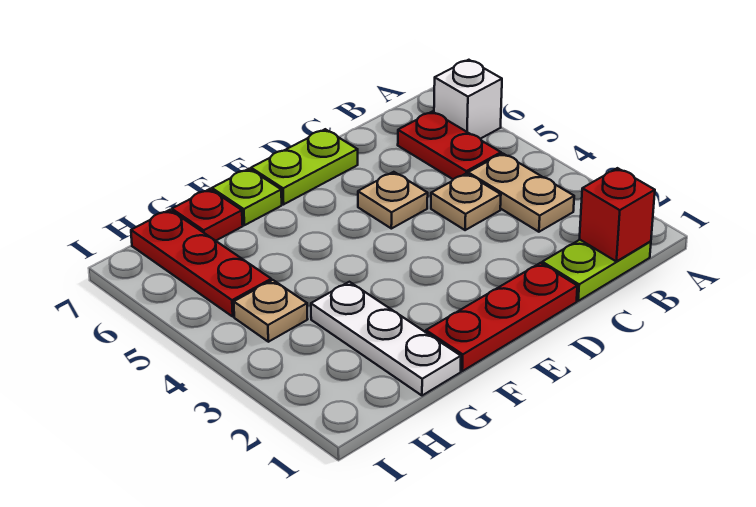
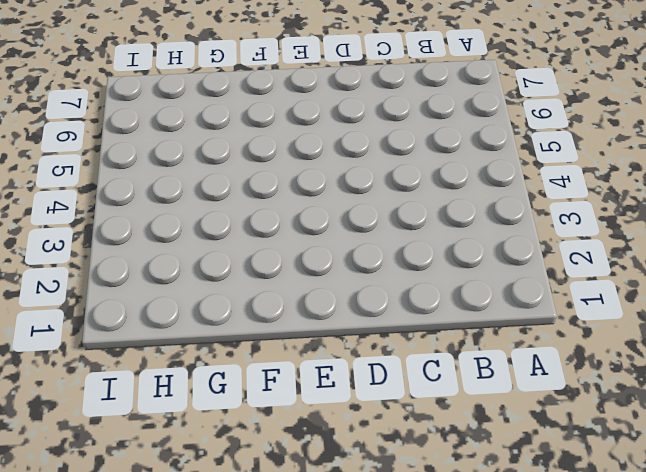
none -> white brick A6 level 1
none -> lime plate B1:C1 level 1
none -> tan plate B3:B4 level 1

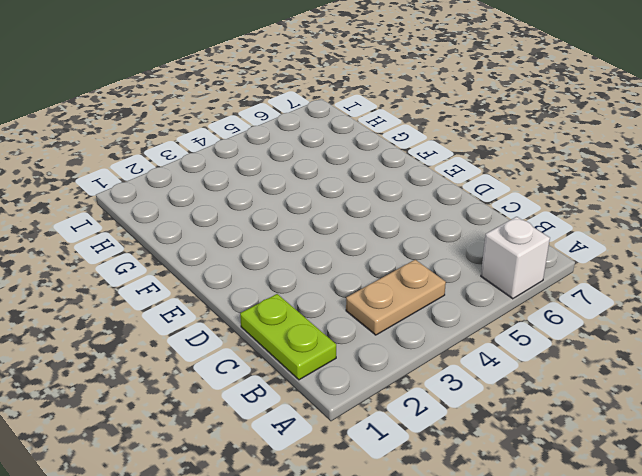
none -> red plate B5:B6 level 1
none -> tan plate C4 level 1
none -> red plate D1:F1 level 1

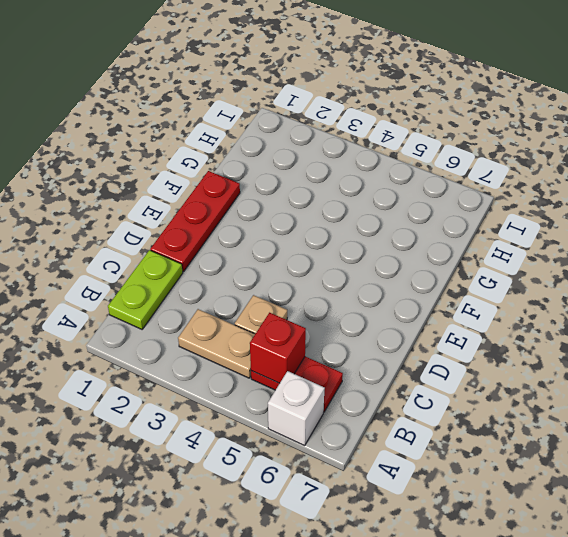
red brick B5 level 2 -> red brick B1 level 2
none -> tan plate D5 level 1
none -> lime plate D7:E7 level 1
none -> lime plate F7 level 1

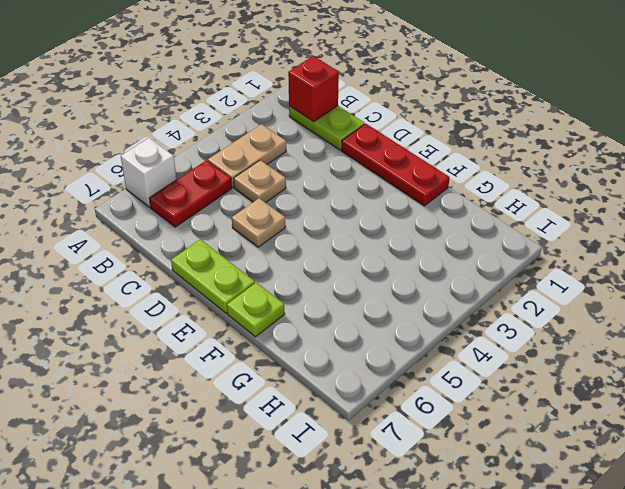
none -> white plate G1:G3 level 1
none -> red plate G7 level 1
none -> tan plate H4 level 1

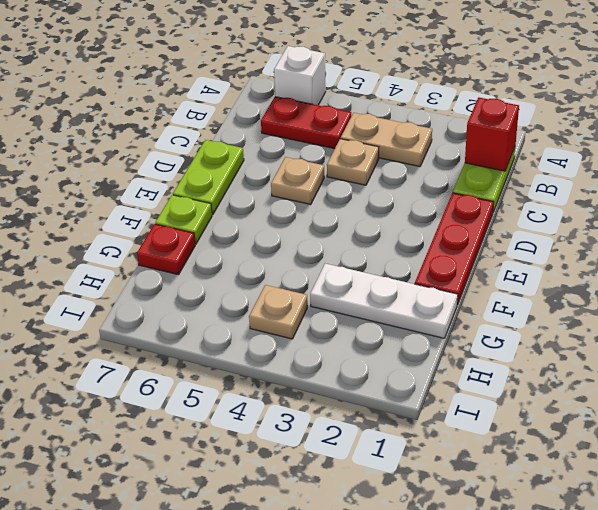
none -> red plate H5:H7 level 1

